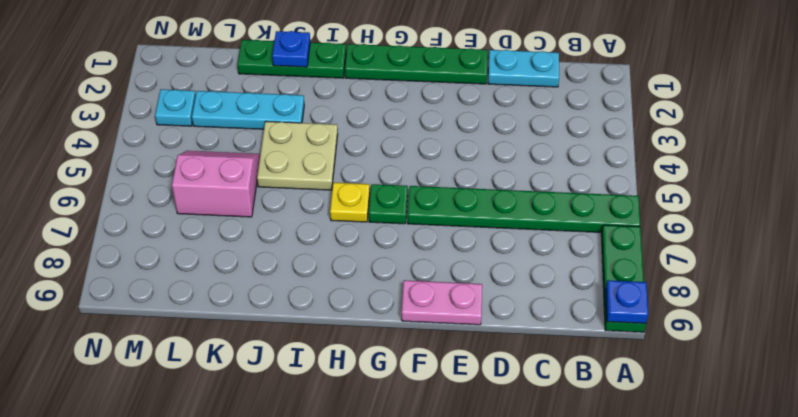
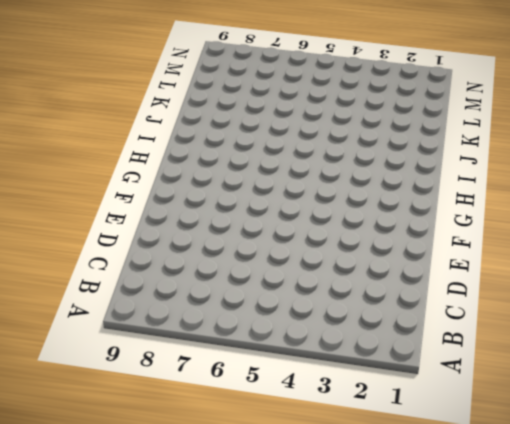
none -> green plate A6:F6 level 1
none -> green plate A7:A9 level 1
none -> cyan plate C1:D1 level 1

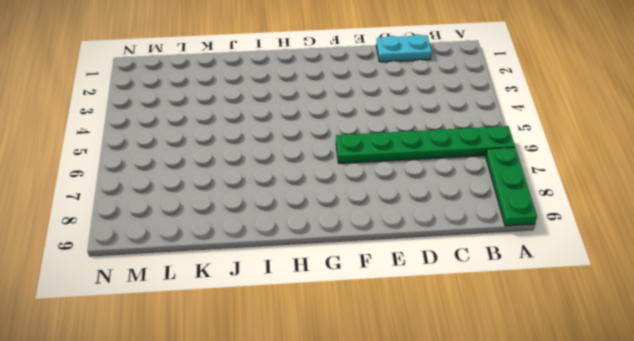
none -> green plate E1:H1 level 1
none -> pink plate E9:F9 level 1
none -> green plate G6 level 1

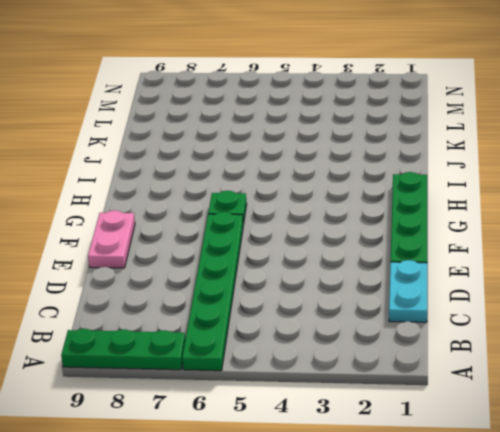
none -> yellow plate H6 level 1
none -> green plate I1:K1 level 1
none -> tan plate I4:J5 level 1

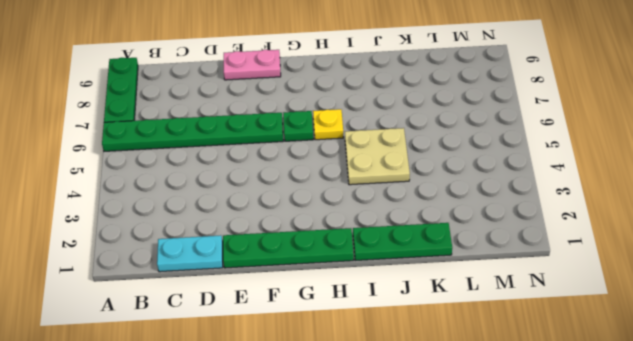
none -> cyan plate J3:L3 level 1
none -> pink slope K5:L6 level 1 top 6
none -> cyan plate M3 level 1

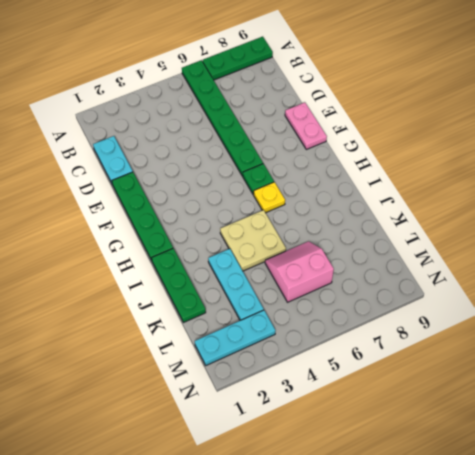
pink slope K5:L6 level 1 top L -> pink slope K5:L6 level 1 top 6
cyan plate M1:M3 level 1 -> cyan plate M3 level 1
none -> blue plate A9 level 2
none -> blue plate J1 level 2

